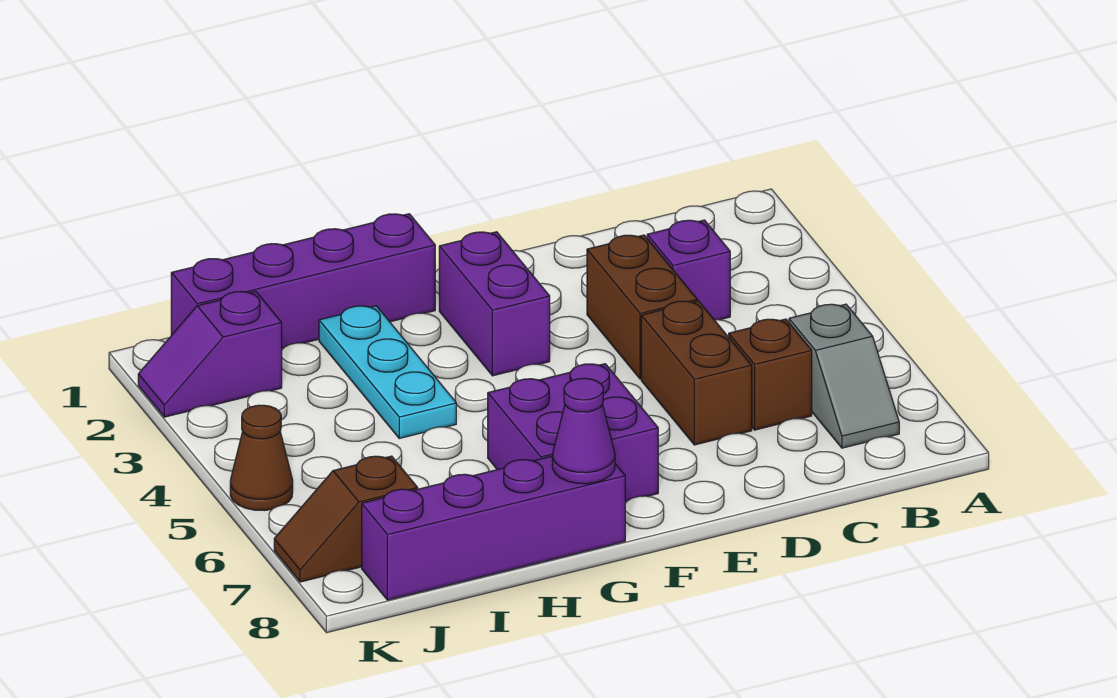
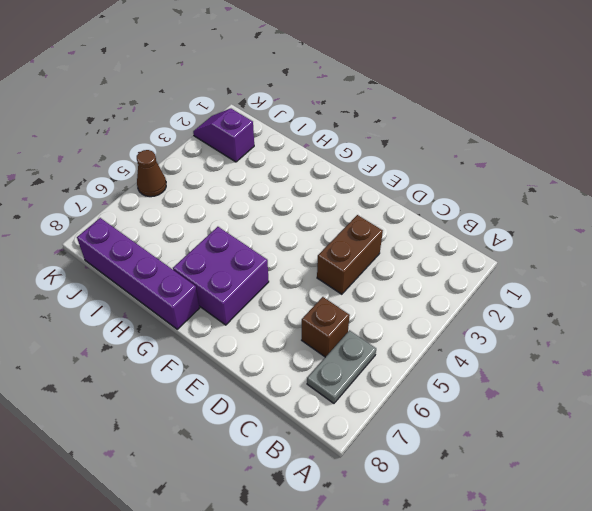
grey plate B6:B7 level 1 -> grey slope B6:B7 level 1 top 6
none -> purple brick C3 level 1
none -> brown brick D5:D6 level 1
none -> purple brick F2:F3 level 1

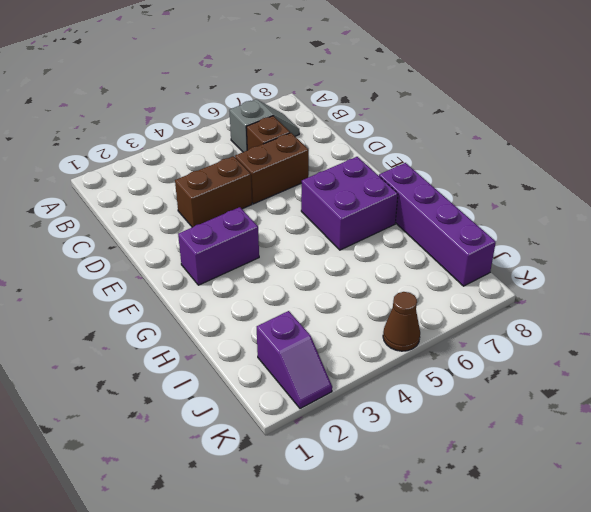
none -> purple brick C3 level 1
none -> purple brick G1:J1 level 1
none -> cyan plate H2:H4 level 1

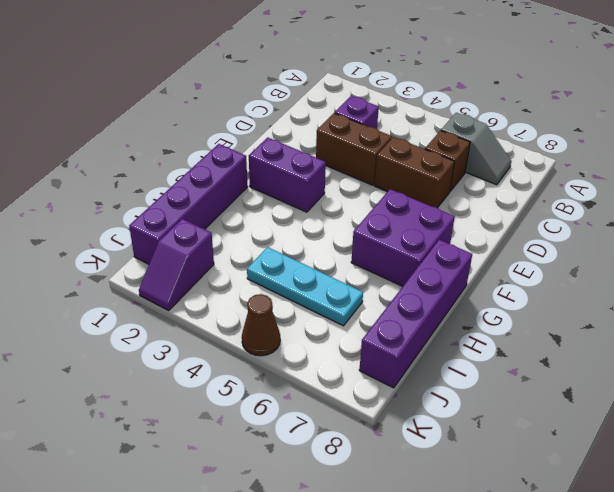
cyan plate I4:I6 level 1 -> cyan plate H2:H4 level 1
none -> brown slope J7:K7 level 1 top J
none -> purple cone G8 level 2

